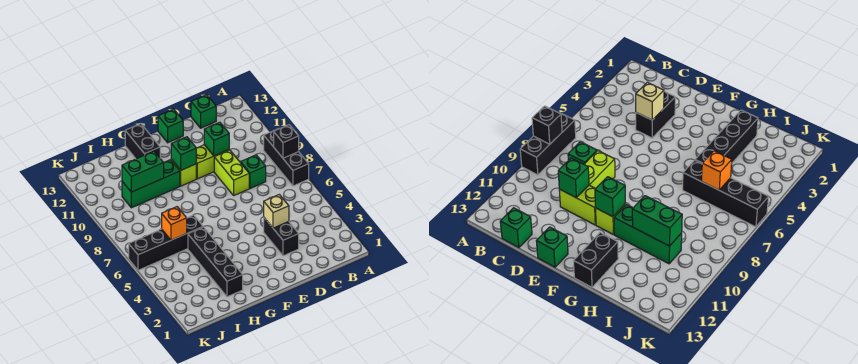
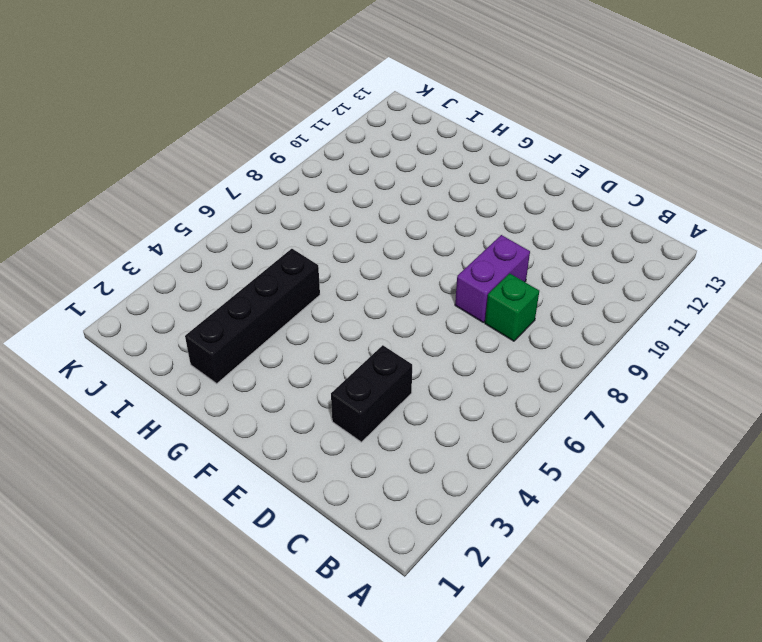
purple brick D8:D9 level 1 -> lime brick D8:D9 level 1
none -> black brick A7:A9 level 1
none -> green brick C13 level 1
none -> lime brick D10:E10 level 1

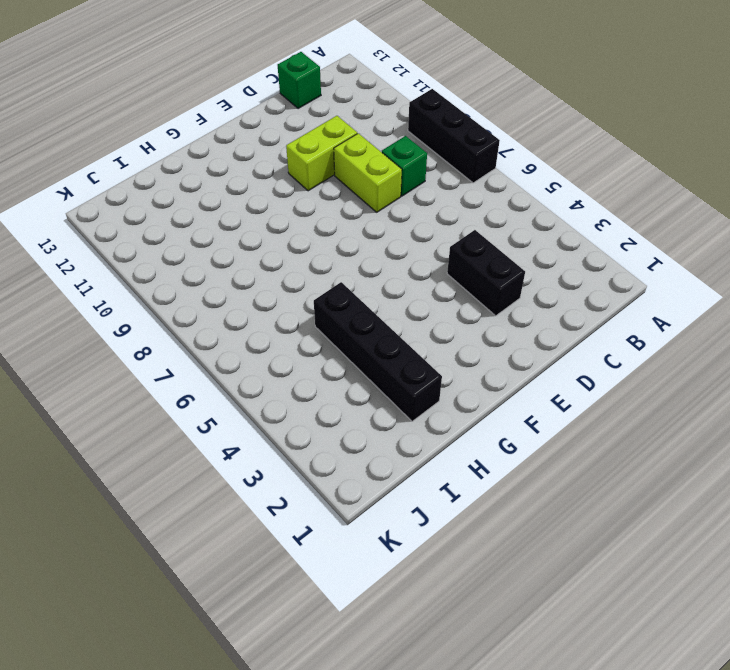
none -> green brick E13 level 1
none -> lime brick F10 level 1
none -> green brick G10:I10 level 1

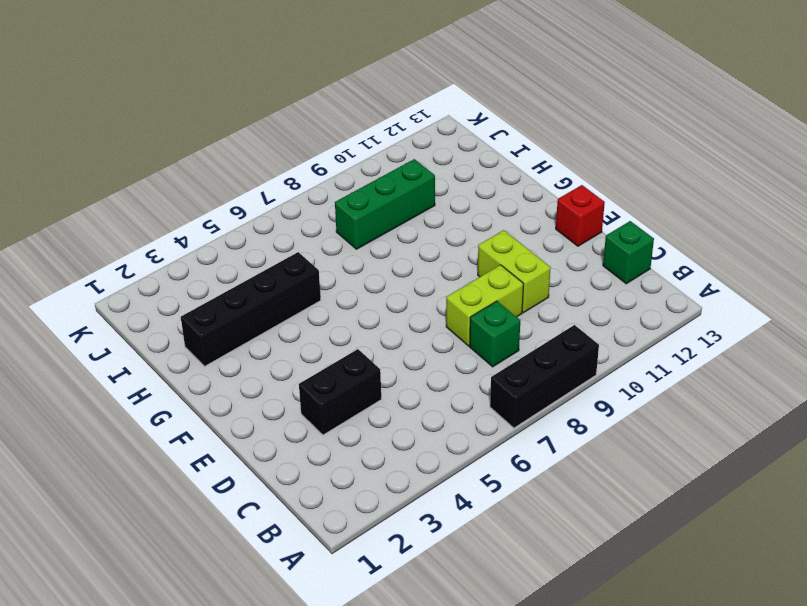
red brick E13 level 1 -> green brick E13 level 1
green brick I8:I10 level 1 -> green brick G10:I10 level 1
none -> lime brick F10 level 1
none -> black brick G12:G13 level 1
none -> black brick H6:K6 level 1

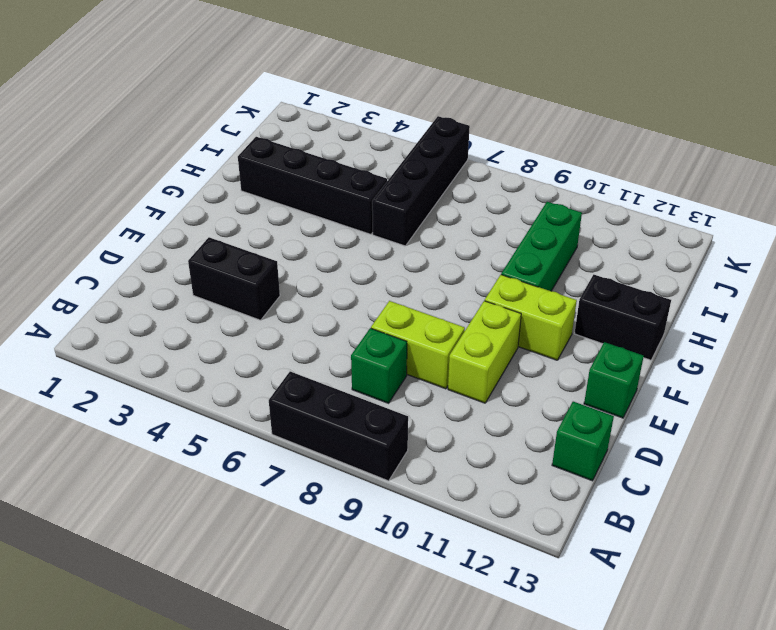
lime brick F10:F11 level 1 -> lime brick F10 level 1
none -> black brick A8 level 2
none -> tan brick D4 level 2
none -> green brick D10 level 2

